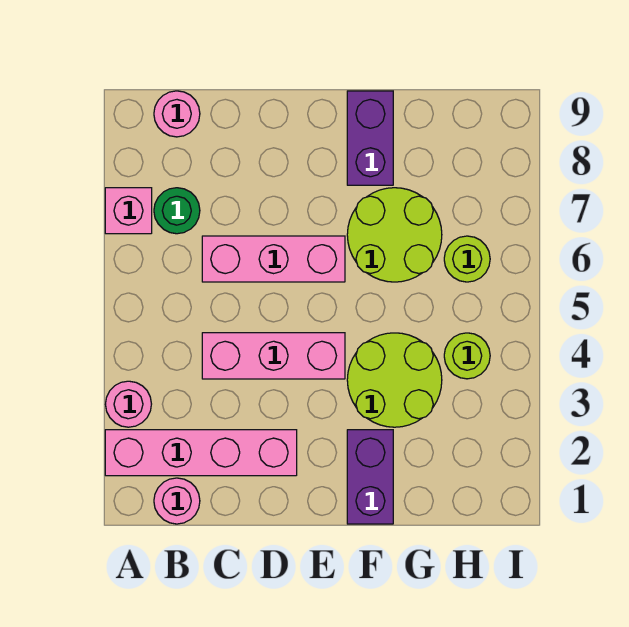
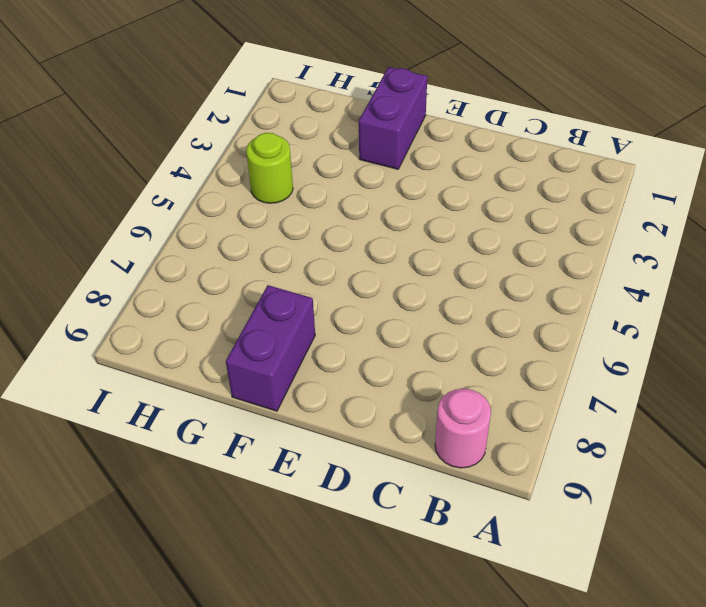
none -> pink brick A2:D2 level 1
none -> pink round brick A3 level 1
none -> pink brick A7 level 1

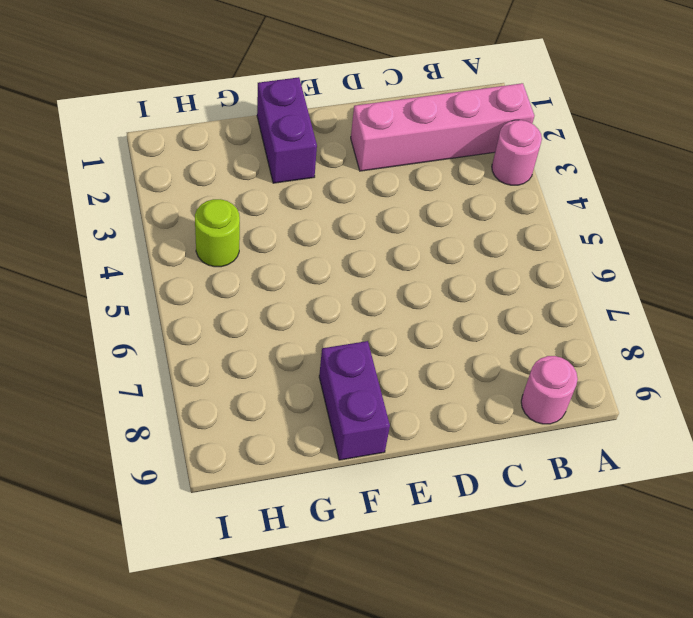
none -> pink brick A7 level 1
none -> pink round brick B1 level 1
none -> green round brick B7 level 1

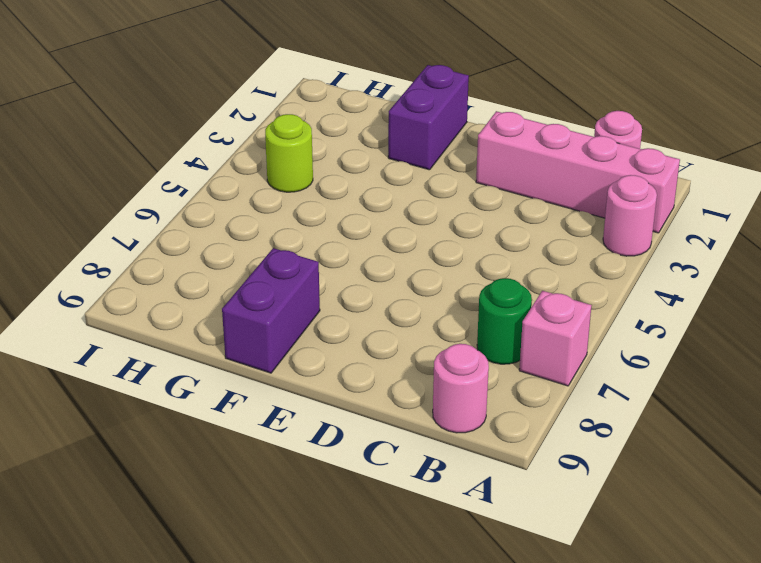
none -> pink brick C4:E4 level 1
none -> pink brick C6:E6 level 1
none -> lime round brick F3:G4 level 1

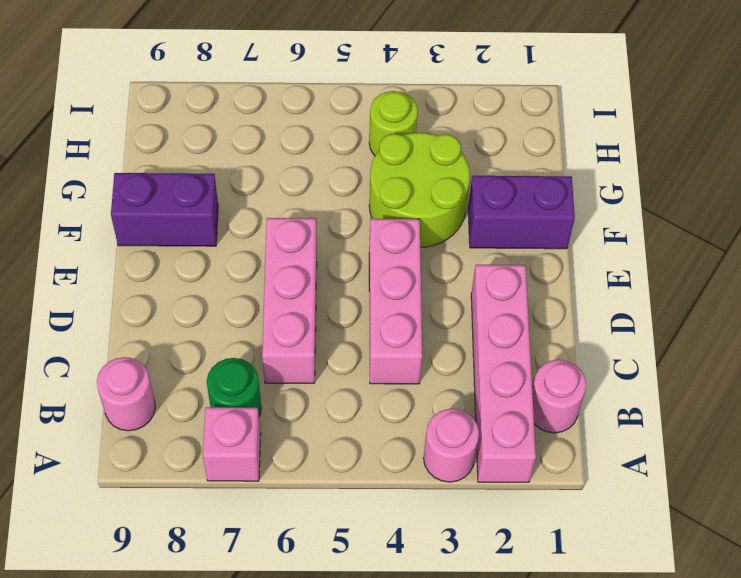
none -> lime round brick F6:G7 level 1
none -> lime round brick H6 level 1

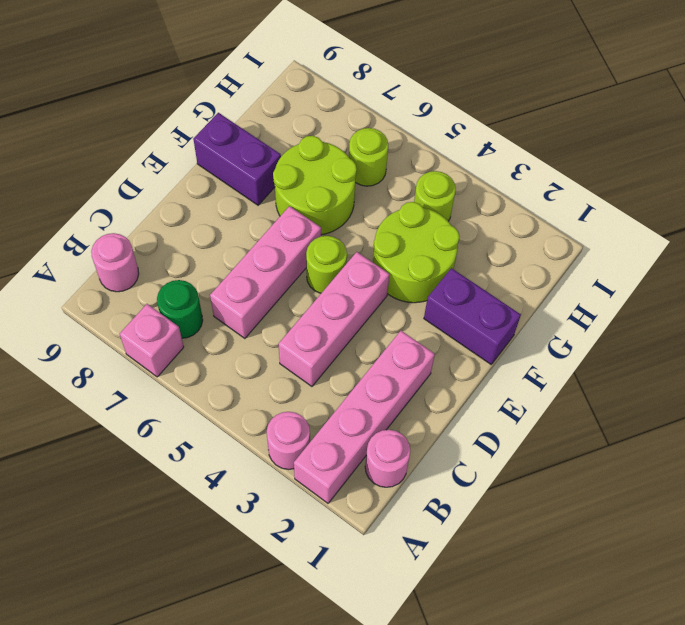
lime round brick E5 level 1 -> none

